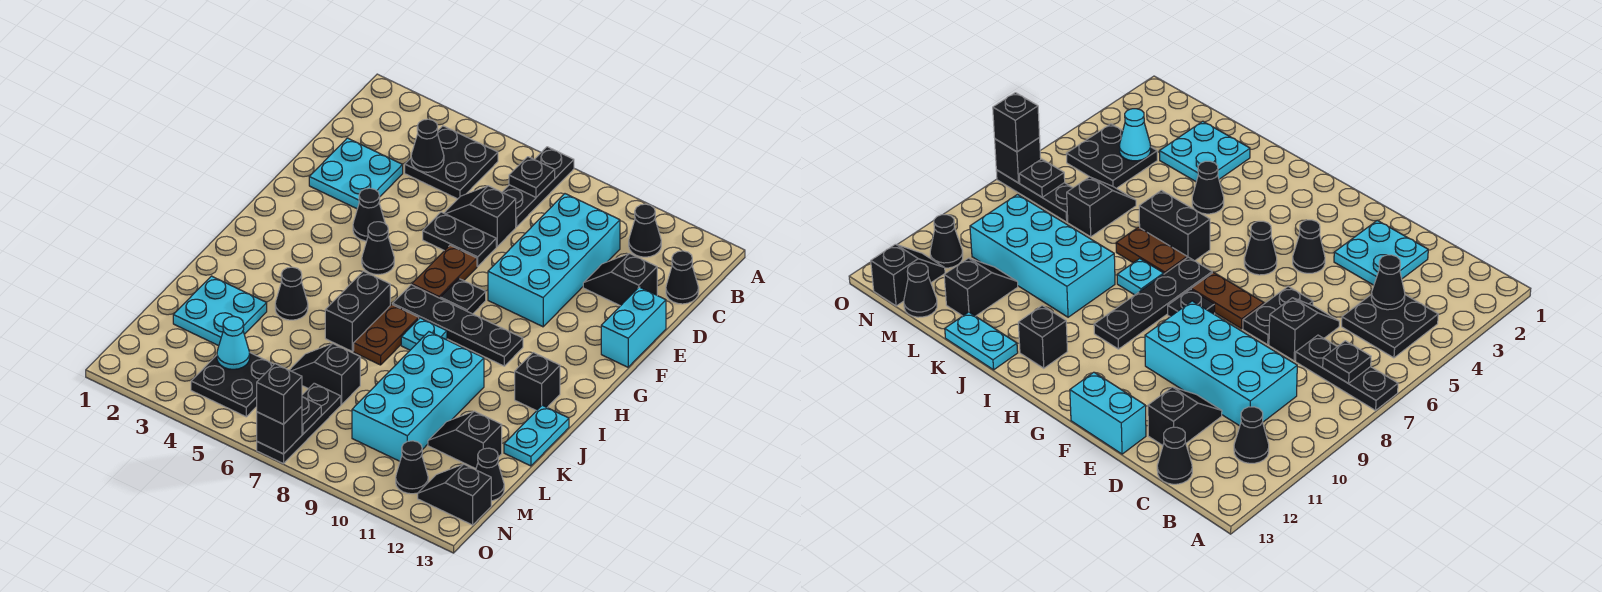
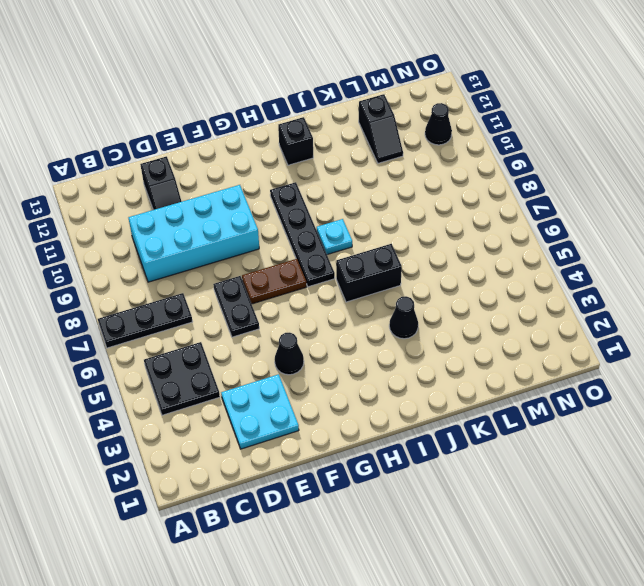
none -> black cone B11 level 1
none -> black cone C13 level 1
none -> black slope D6:D7 level 1 top 7
none -> cyan brick E13:F13 level 1

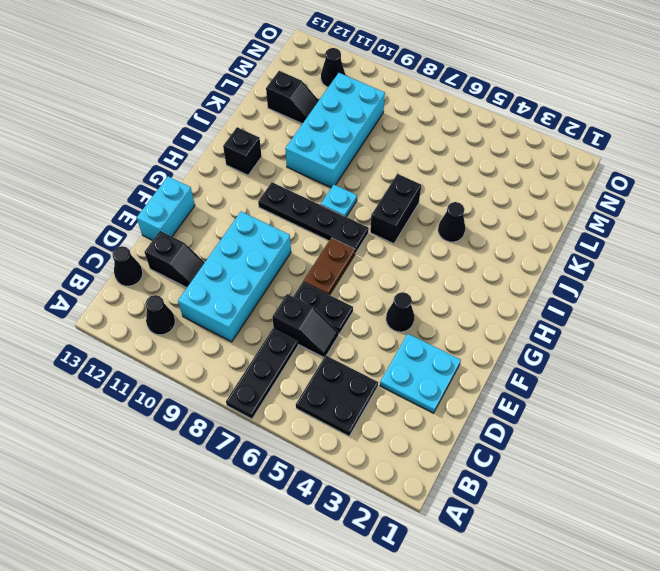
none -> black cone G5 level 1
none -> black plate G8 level 1
none -> brown plate I7:J7 level 1
none -> cyan plate J13:K13 level 1

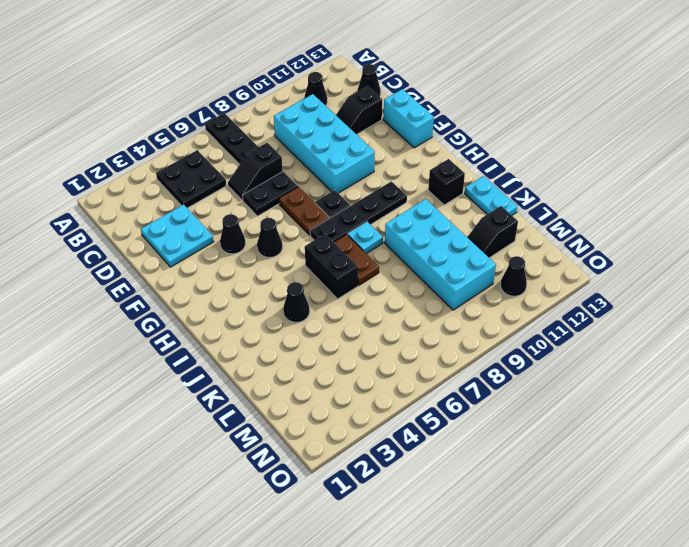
none -> cyan plate K2:L3 level 1
none -> black slope L6:L7 level 1 top 7
none -> black plate M4:N5 level 1
none -> black plate M7:O7 level 1

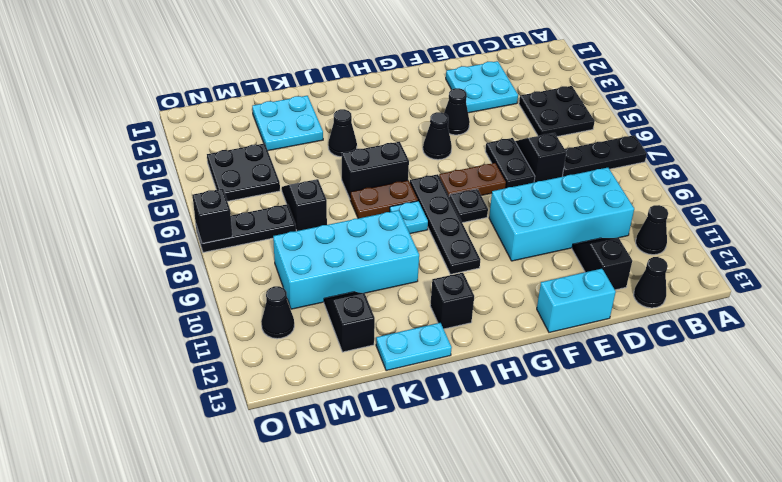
none -> black cone M13 level 1
none -> black slope N12:N13 level 1 top 13
none -> black plate B7 level 2
none -> black cone C4 level 2

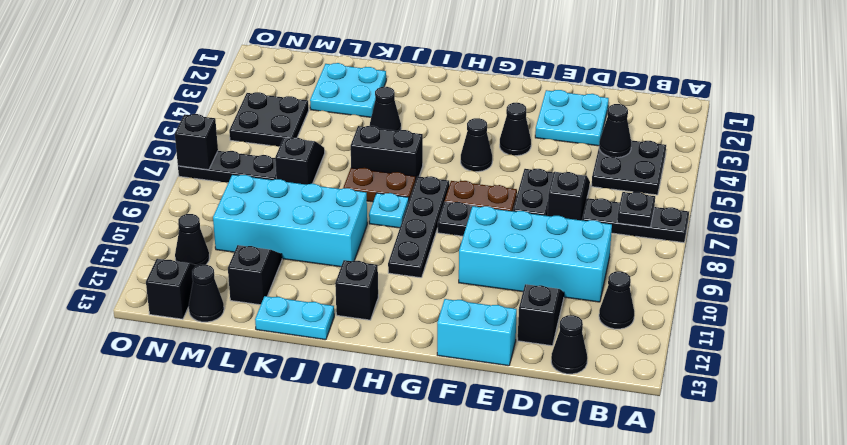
none -> cyan cone M4 level 2
none -> black plate N7 level 2
none -> black brick O7 level 3

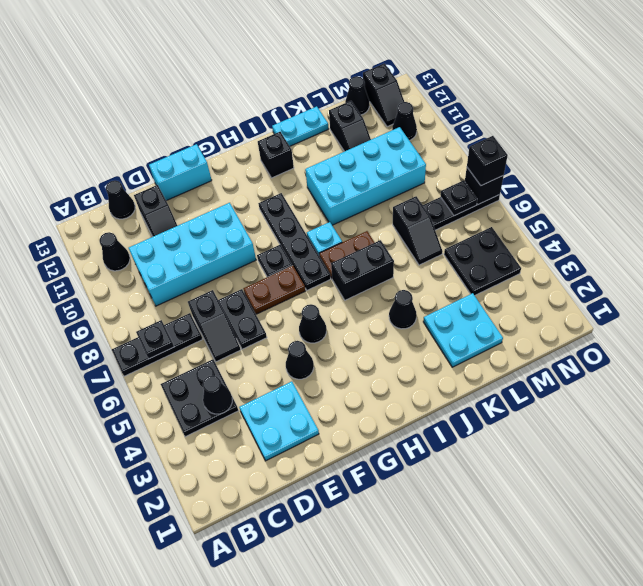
none -> cyan cone M4 level 2

